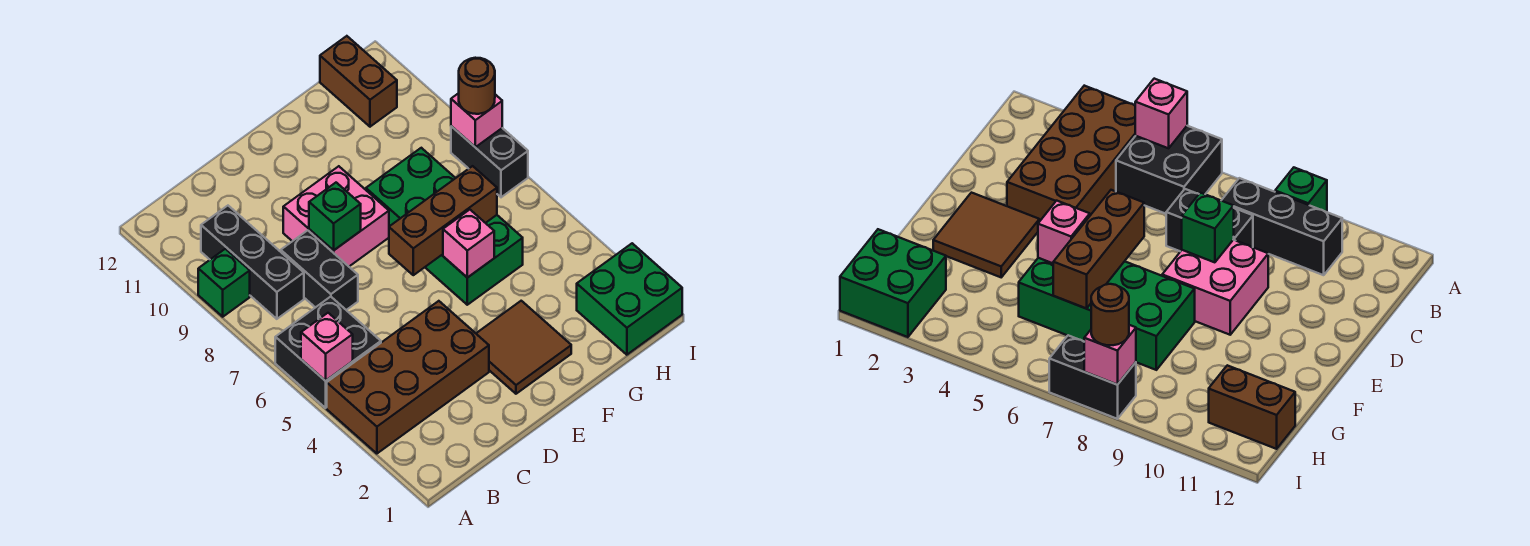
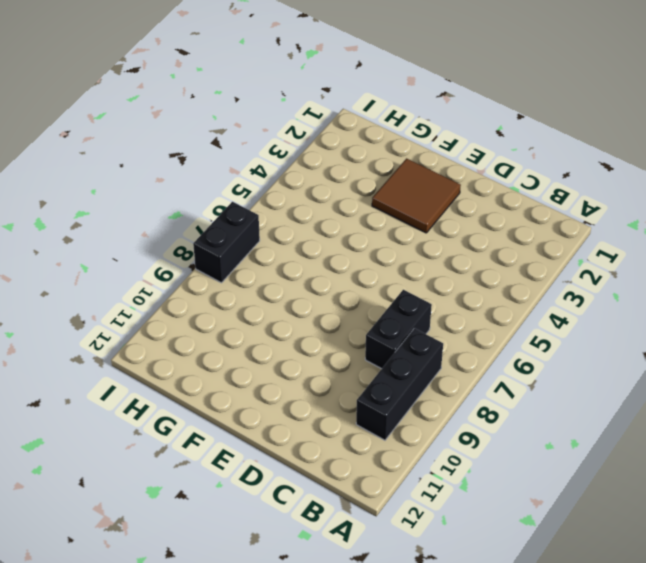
none -> brown brick A3:D4 level 1
none -> black brick A5:B6 level 1
none -> green brick A9 level 1

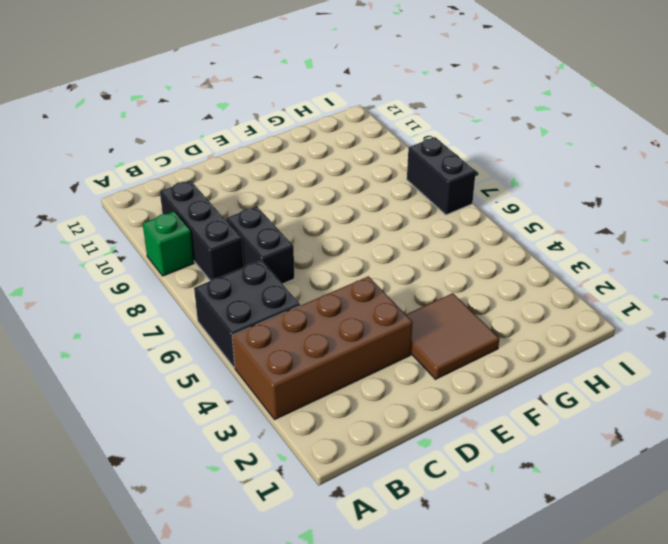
none -> pink brick D8:E9 level 1
none -> green brick F5:G8 level 1
none -> green brick H1:I2 level 1

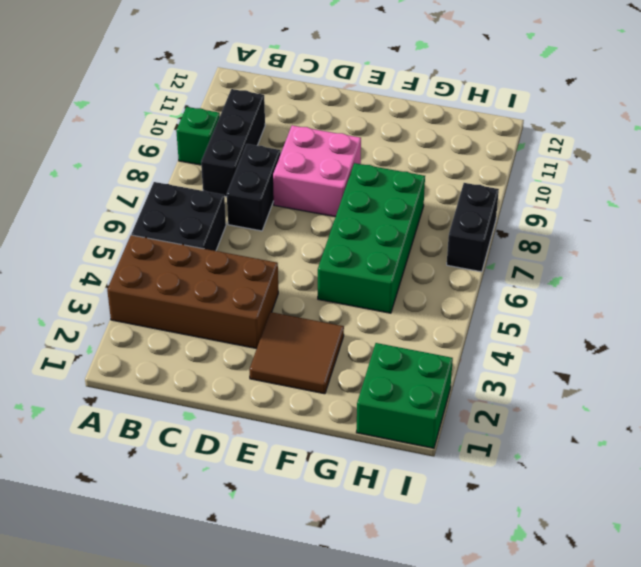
none -> brown brick H11:H12 level 1
none -> pink brick A5 level 2
none -> green brick D8 level 2

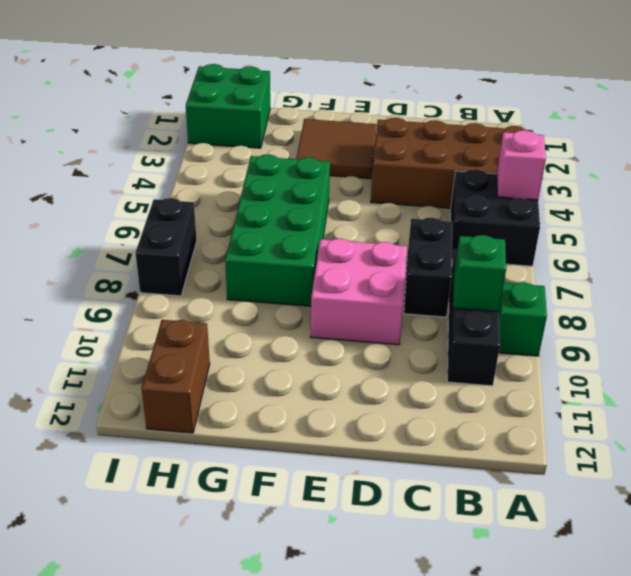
green brick B9 level 2 -> green brick D8 level 2
none -> brown brick E6:G6 level 2
none -> pink brick F5 level 2
none -> pink brick I8 level 2

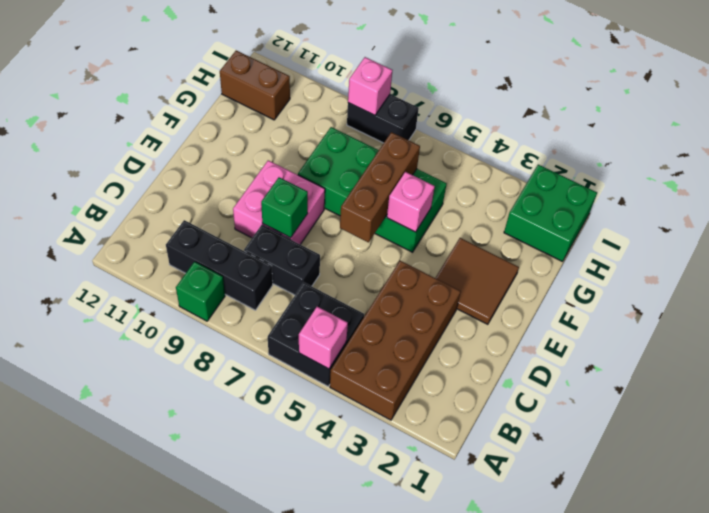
none -> brown round brick I8 level 3

